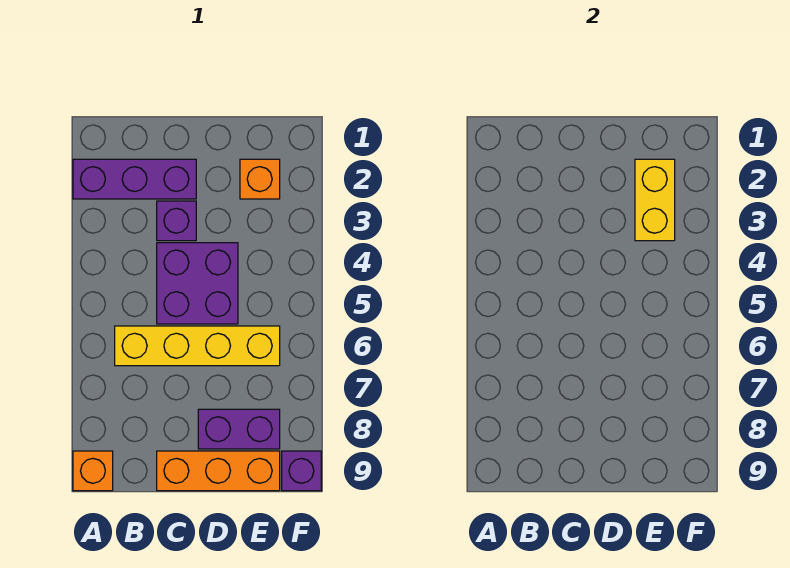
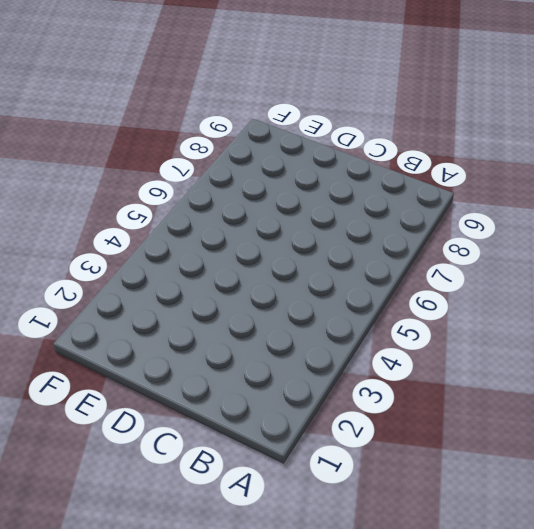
none -> purple brick A2:C2 level 1
none -> orange brick A9 level 1

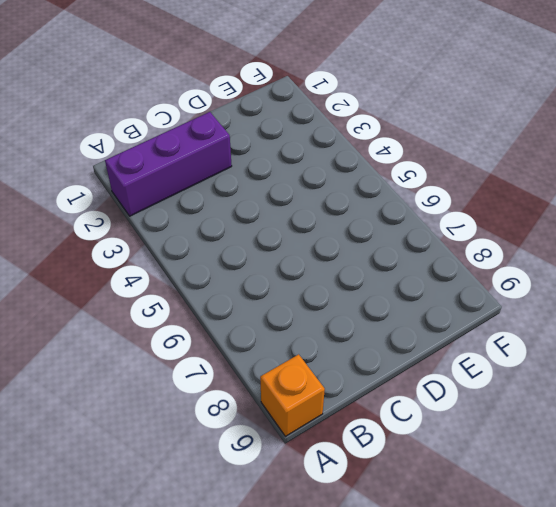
none -> yellow brick B6:E6 level 1
none -> purple brick C3 level 1

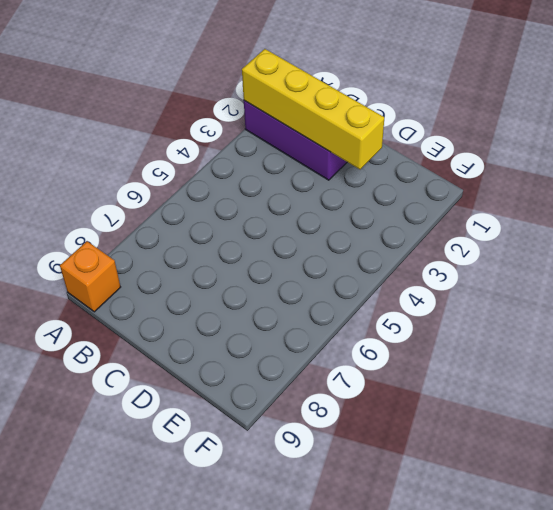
yellow brick A2:D2 level 2 -> yellow brick B6:E6 level 1
none -> purple brick C3 level 1
none -> purple brick C4:D5 level 1

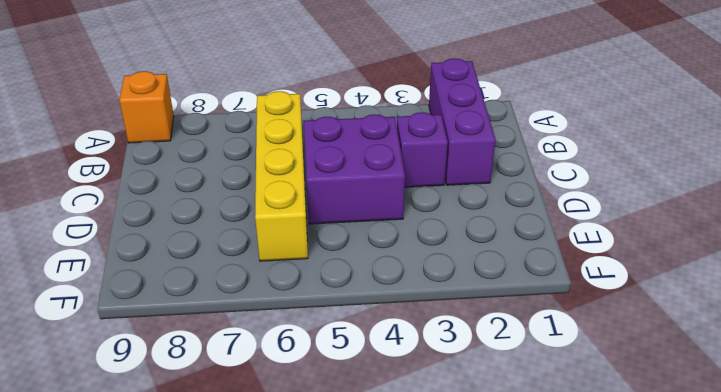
none -> orange brick C9:E9 level 1
none -> purple brick D8:E8 level 1

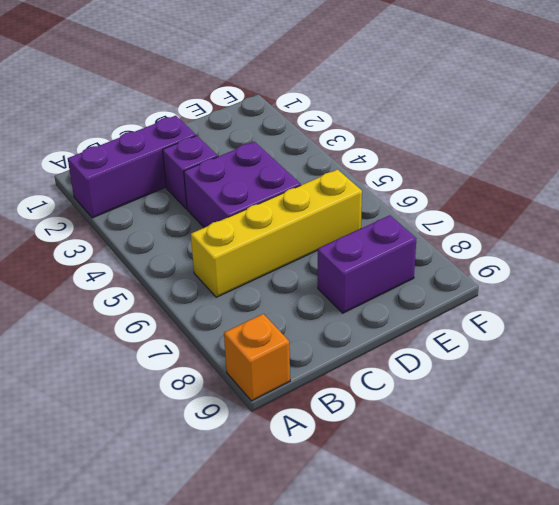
none -> orange brick C9:E9 level 1
none -> orange brick E2 level 1

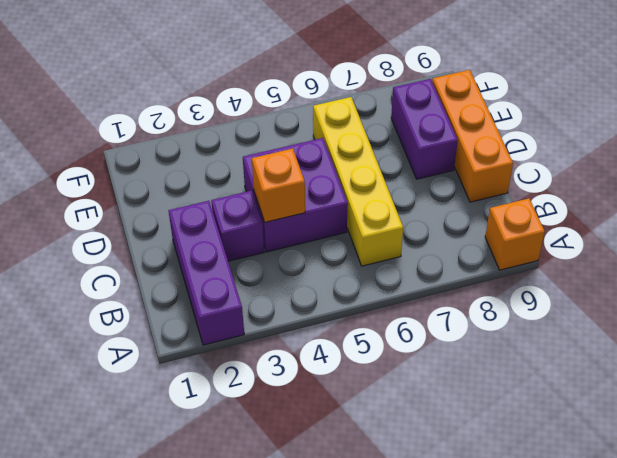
orange brick C4 level 2 -> orange brick E2 level 1
none -> purple brick F9 level 1
none -> yellow brick E2:E3 level 2

